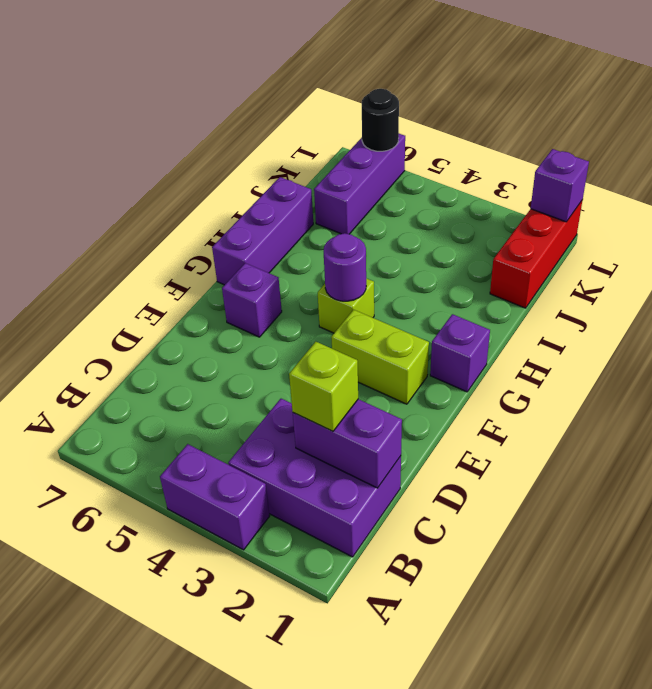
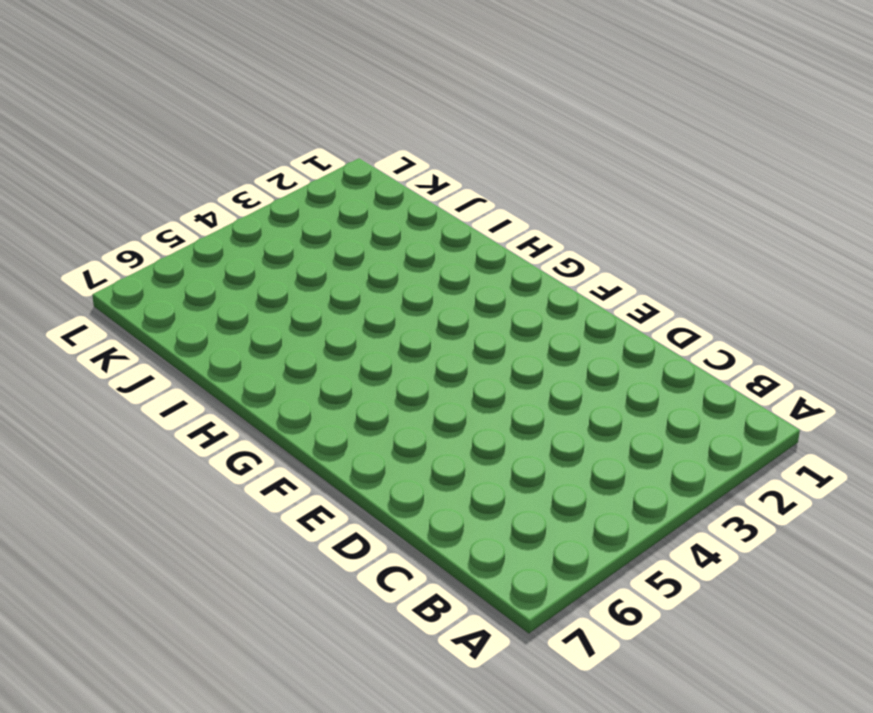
none -> purple brick A3:A4 level 1
none -> purple brick B1:C3 level 1
none -> lime brick F2:F3 level 1

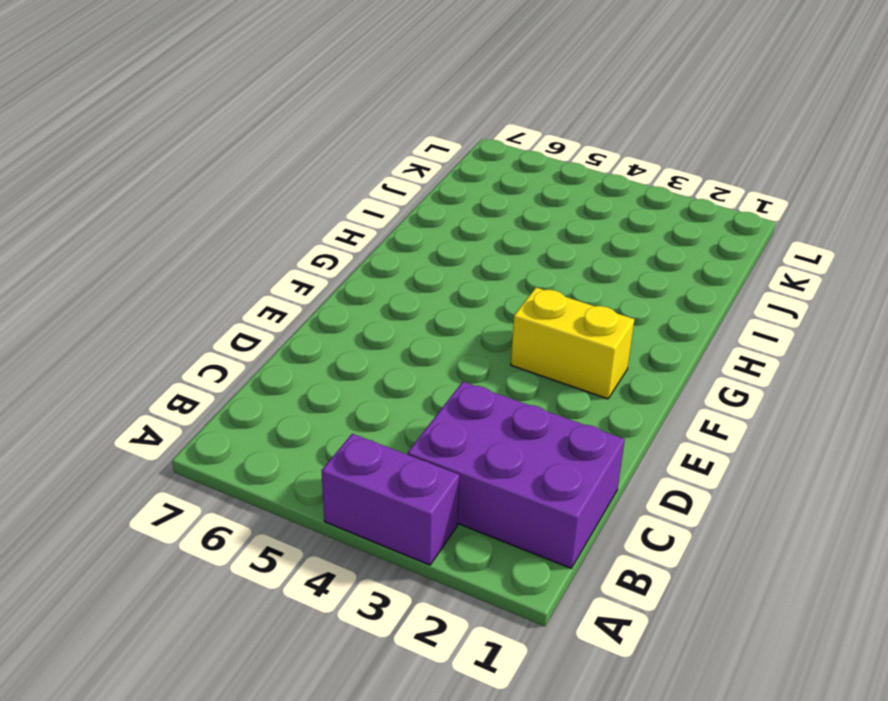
yellow brick F2:F3 level 1 -> lime brick F2:F3 level 1
none -> purple brick F6 level 1
none -> purple brick G1 level 1
none -> lime brick G4 level 1

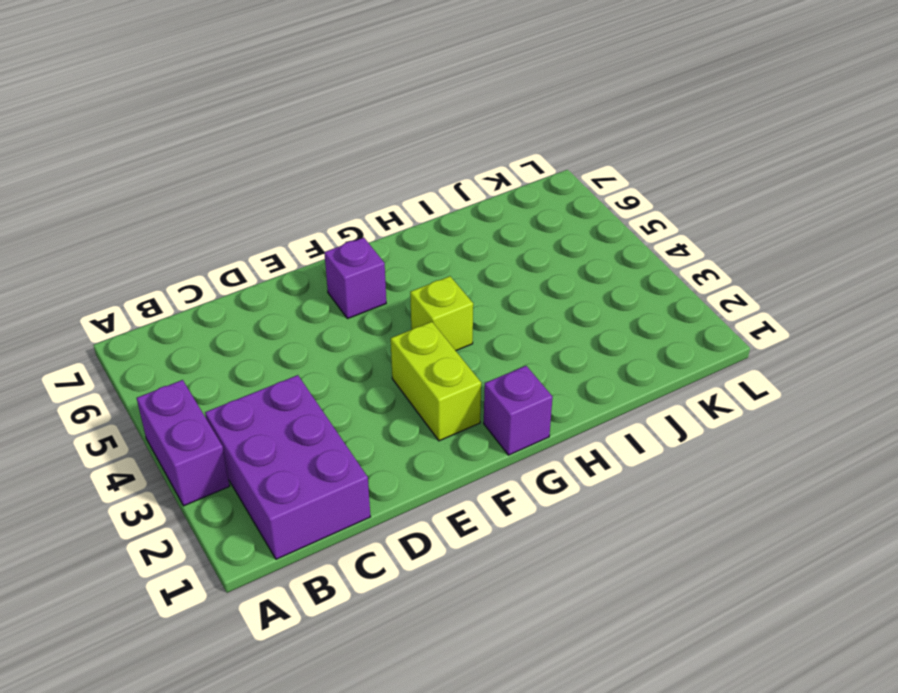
none -> purple brick G7:I7 level 1
none -> red brick J1:L1 level 1
none -> purple brick J6:L6 level 1

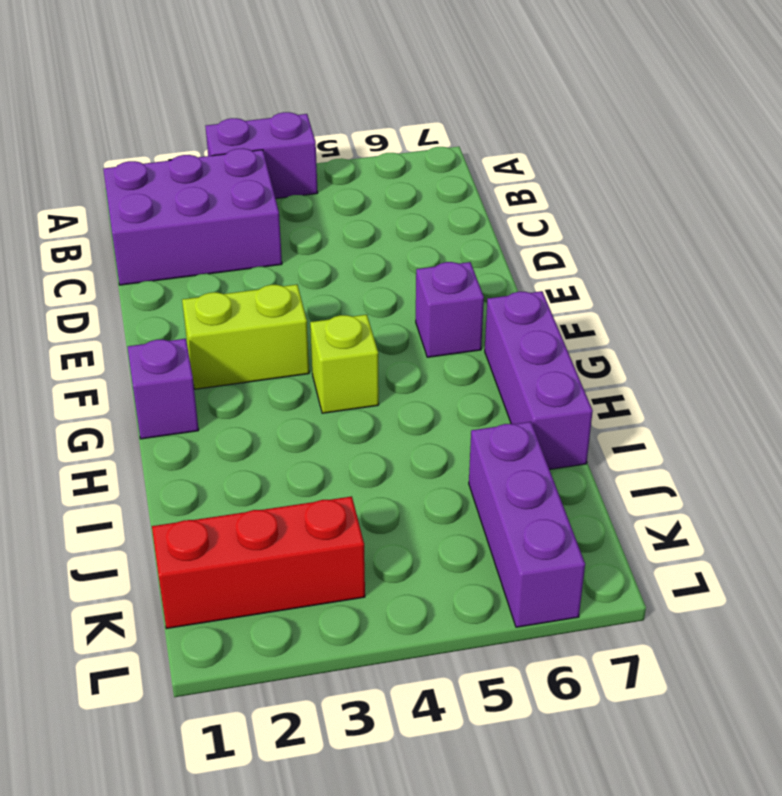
red brick K1:K3 level 1 -> red brick J1:L1 level 1
none -> purple brick C1:C2 level 2
none -> purple round brick G4 level 2
none -> purple brick L1 level 2

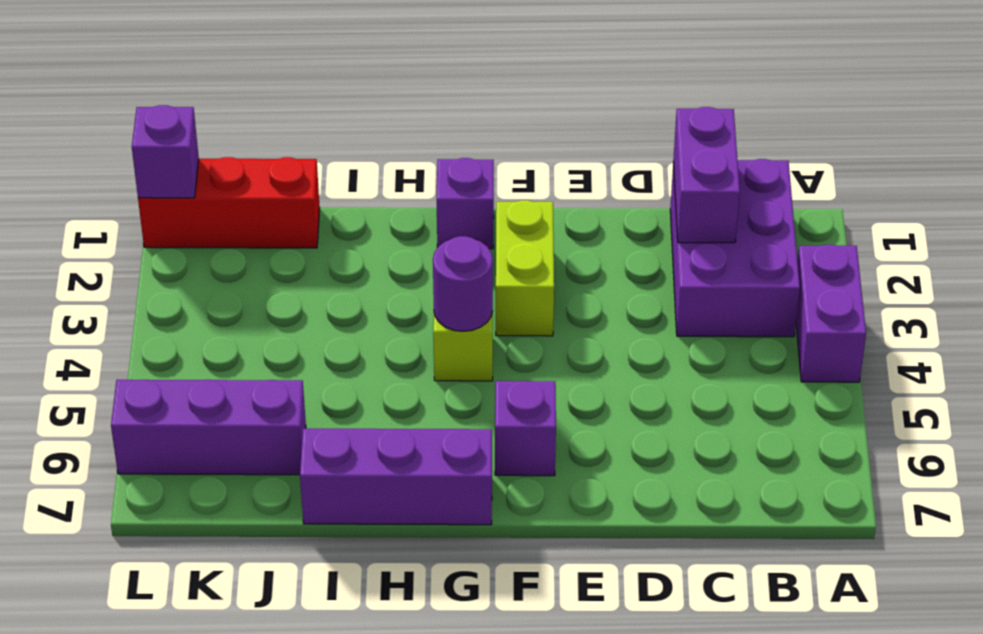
none -> black round brick L6 level 2
none -> lime brick C2 level 3

